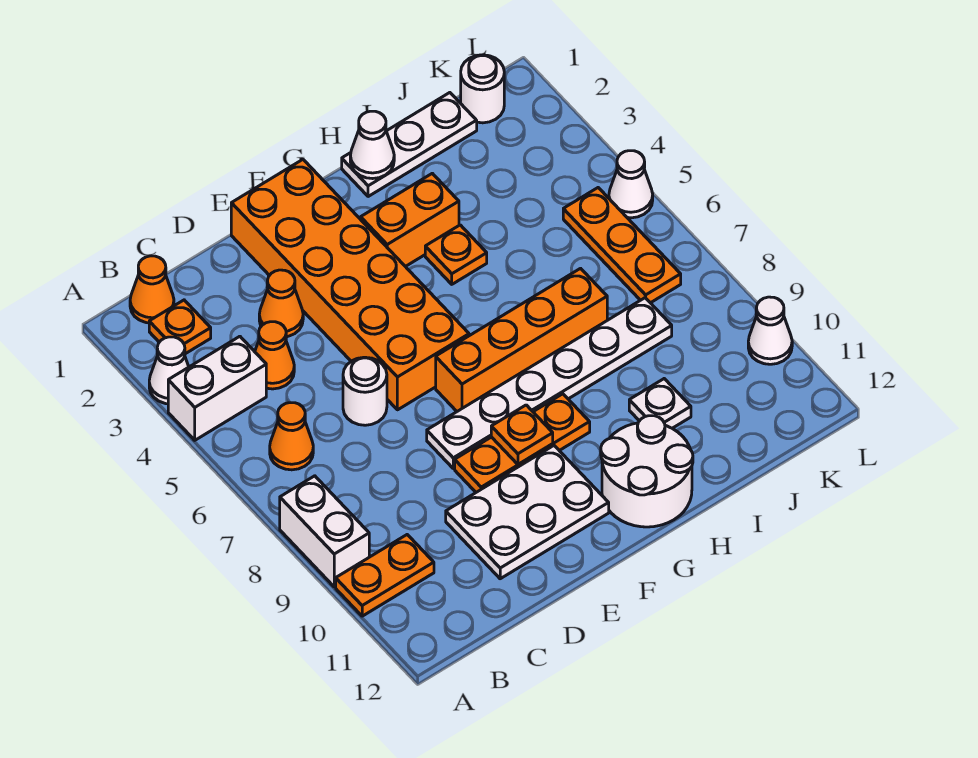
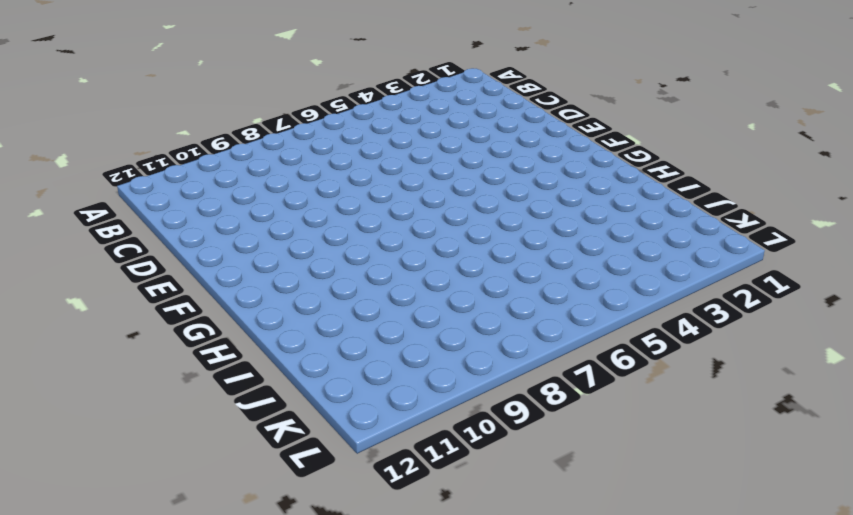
none -> white cone A3 level 1
none -> white brick A4:B4 level 1
none -> white brick A8:A9 level 1

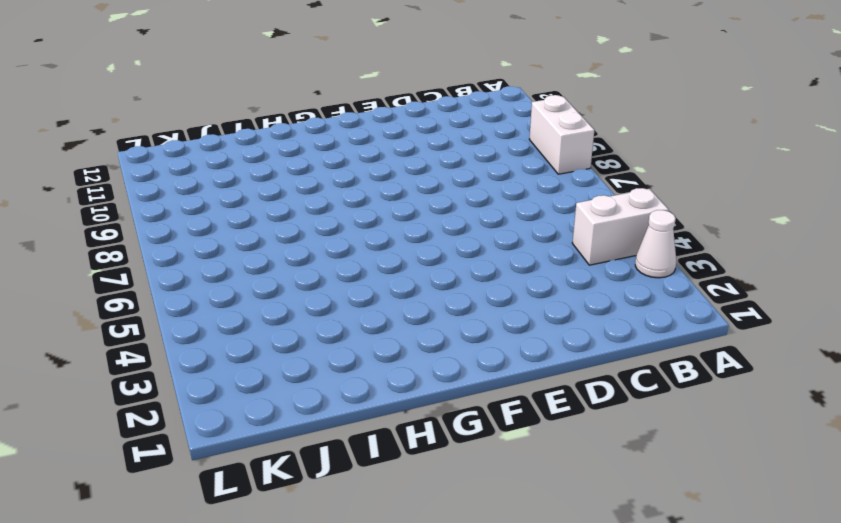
none -> orange plate A10:B10 level 1
none -> orange cone B1 level 1
none -> orange plate B2 level 1

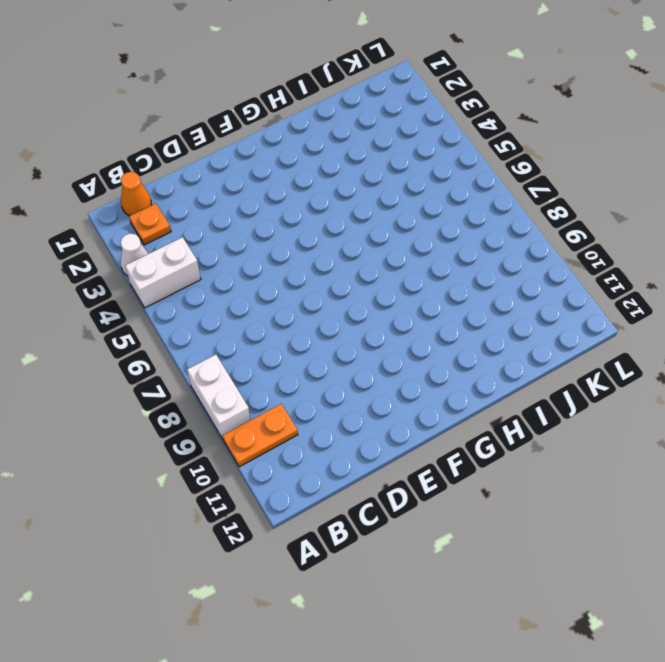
none -> orange cone B6 level 1
none -> orange cone C4 level 1
none -> orange cone D3 level 1

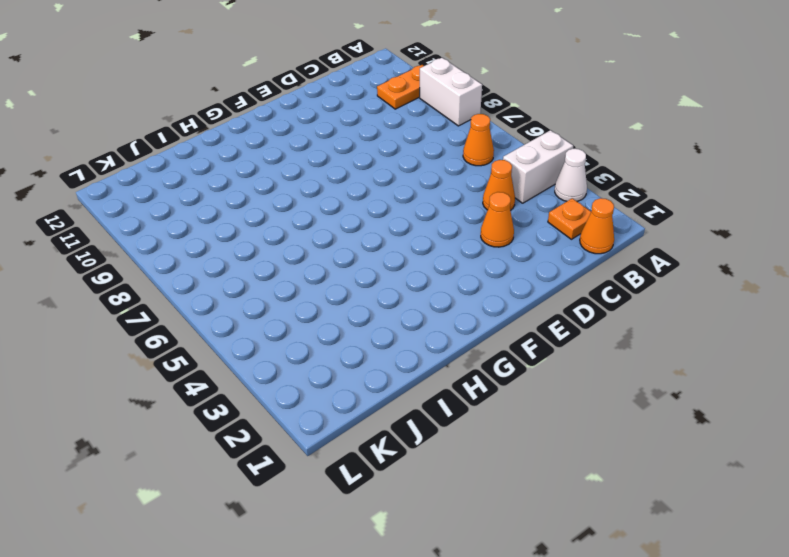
none -> white round brick D6 level 1
none -> white plate D10:F11 level 1
none -> orange brick E1:F6 level 1

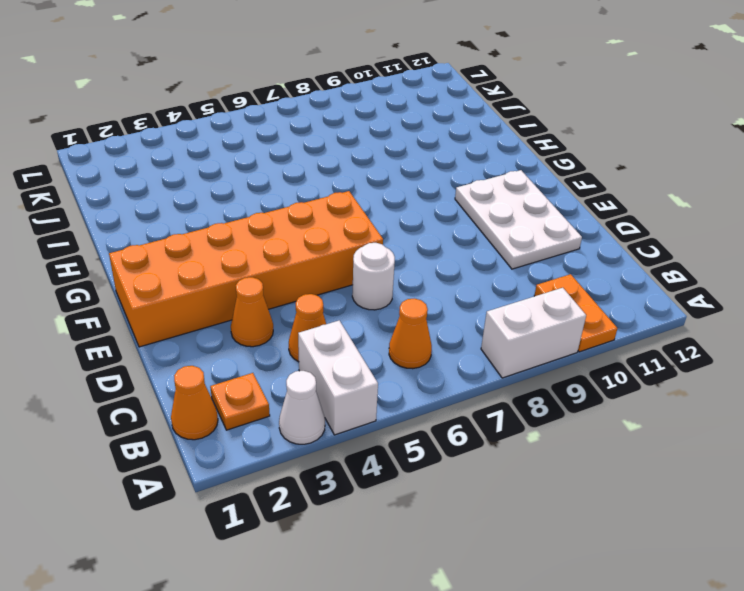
none -> white plate E8:J8 level 1
none -> orange plate E9:G9 level 1
none -> orange brick F7:I7 level 1

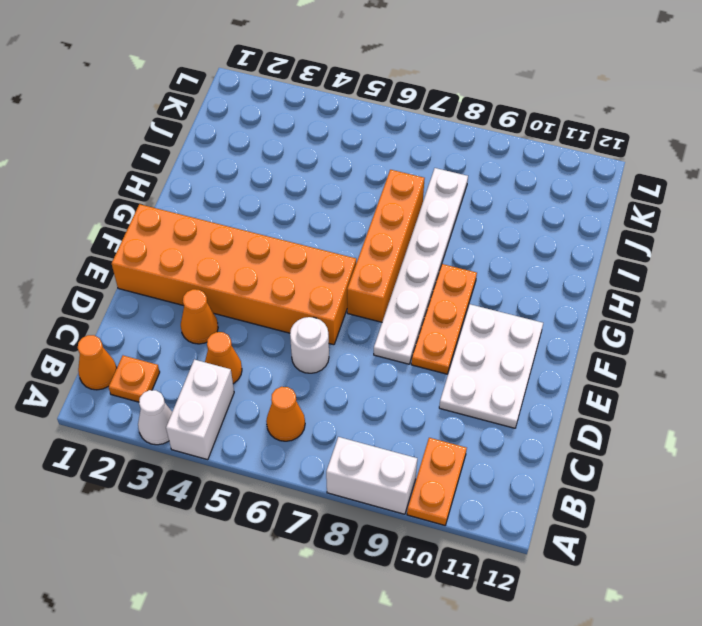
none -> orange brick G3:H3 level 1
none -> white round brick G11:H12 level 1
none -> white plate H1:J1 level 1

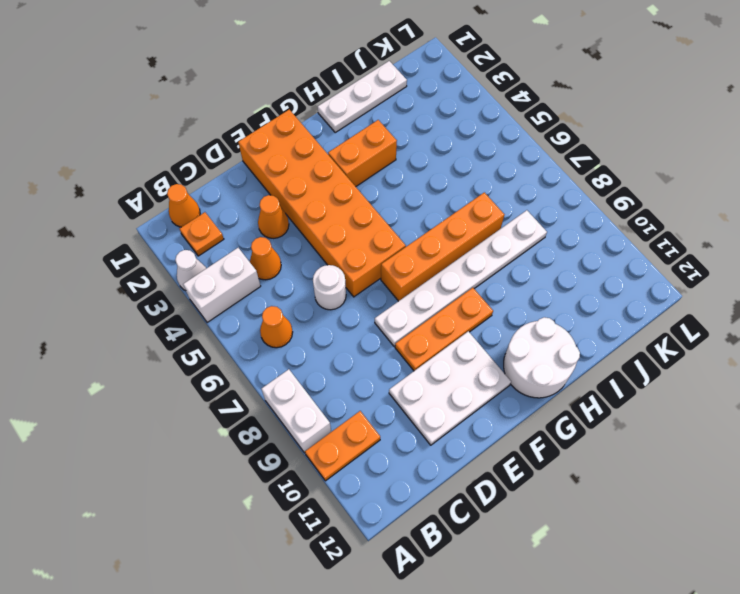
none -> orange plate H4 level 1
none -> white plate I10 level 1
none -> white round brick K1 level 1

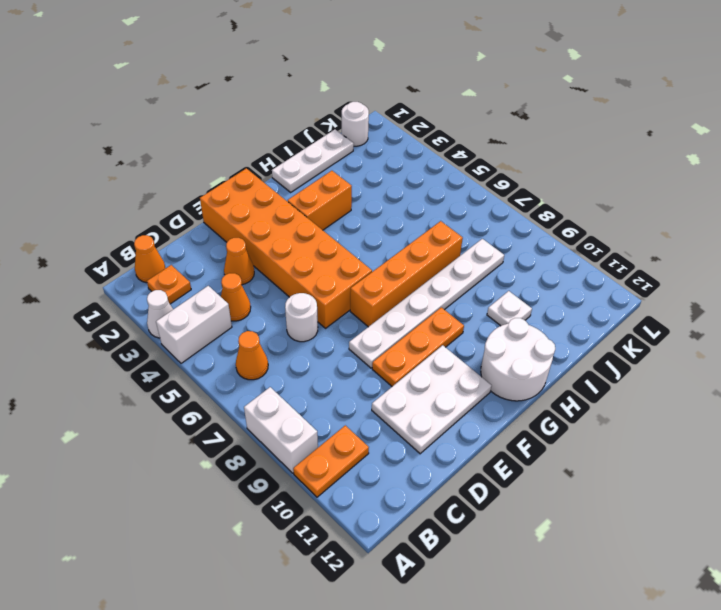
none -> orange plate H4 level 1
none -> orange plate K5:K7 level 1
none -> white cone L5 level 1

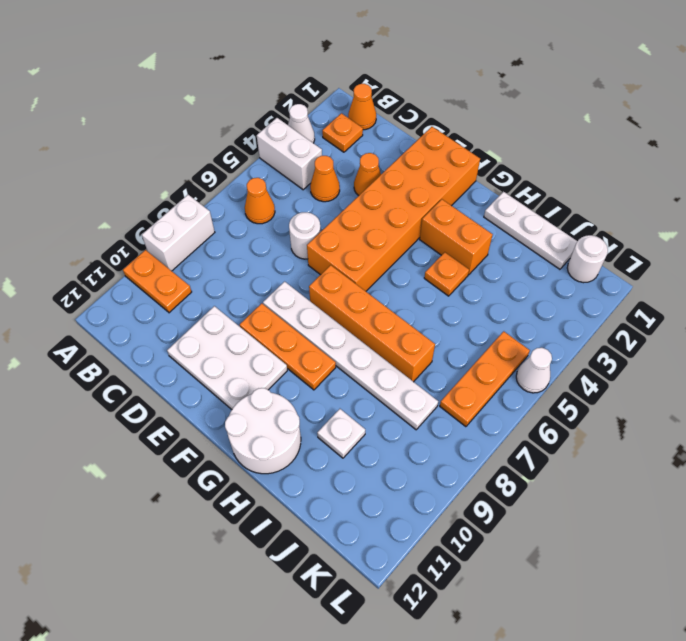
none -> white cone L10 level 1
none -> orange plate F9 level 2
none -> white cone H1 level 2

